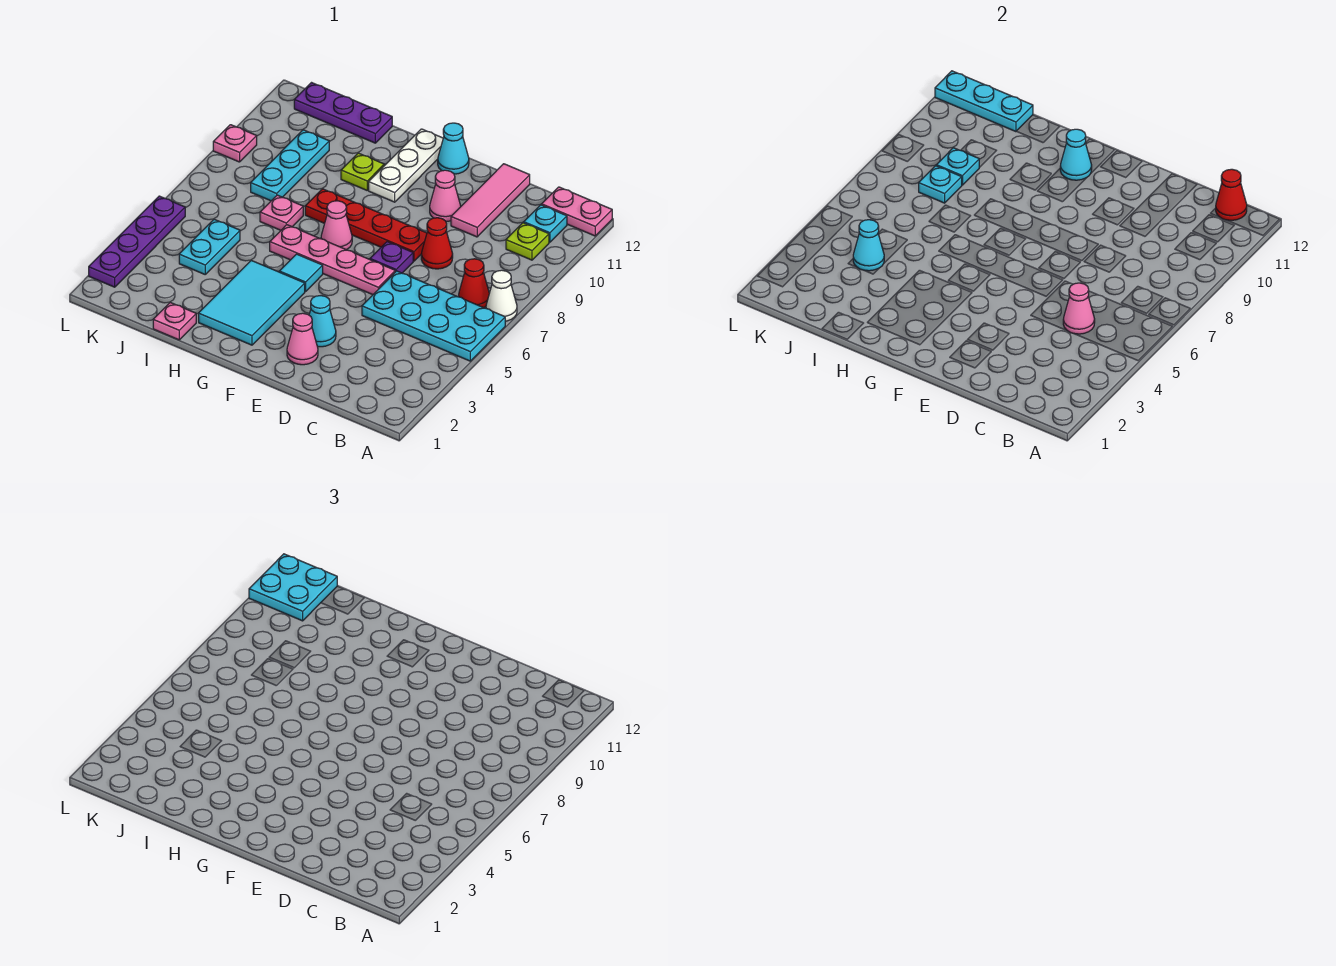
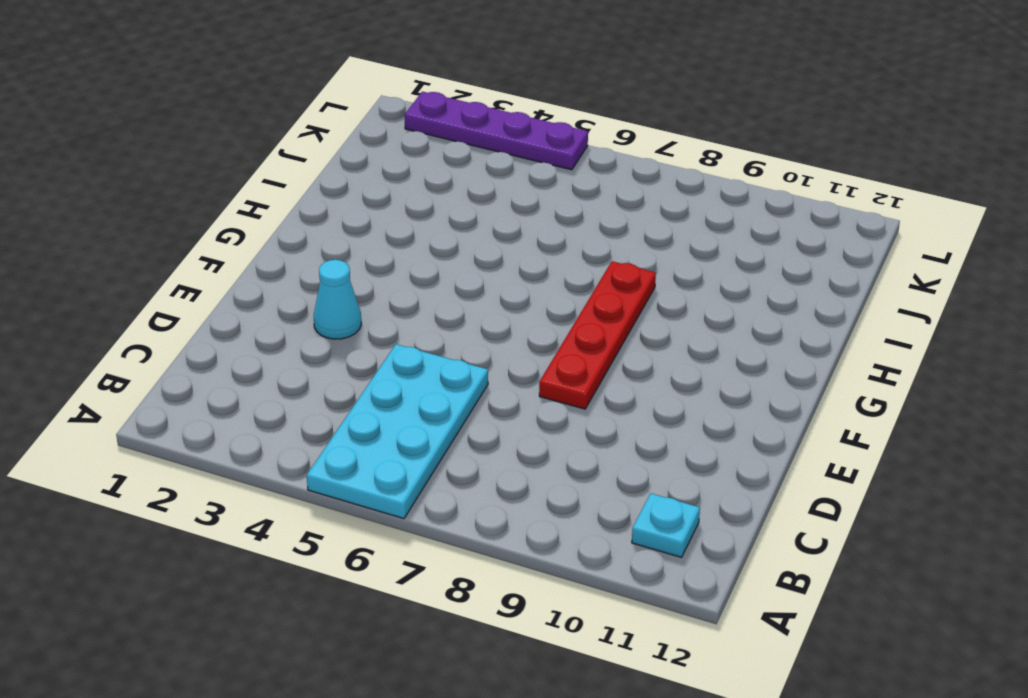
none -> white cone A7 level 1
none -> pink plate A12:B12 level 1
none -> red cone B7 level 1
none -> lime plate B10 level 1

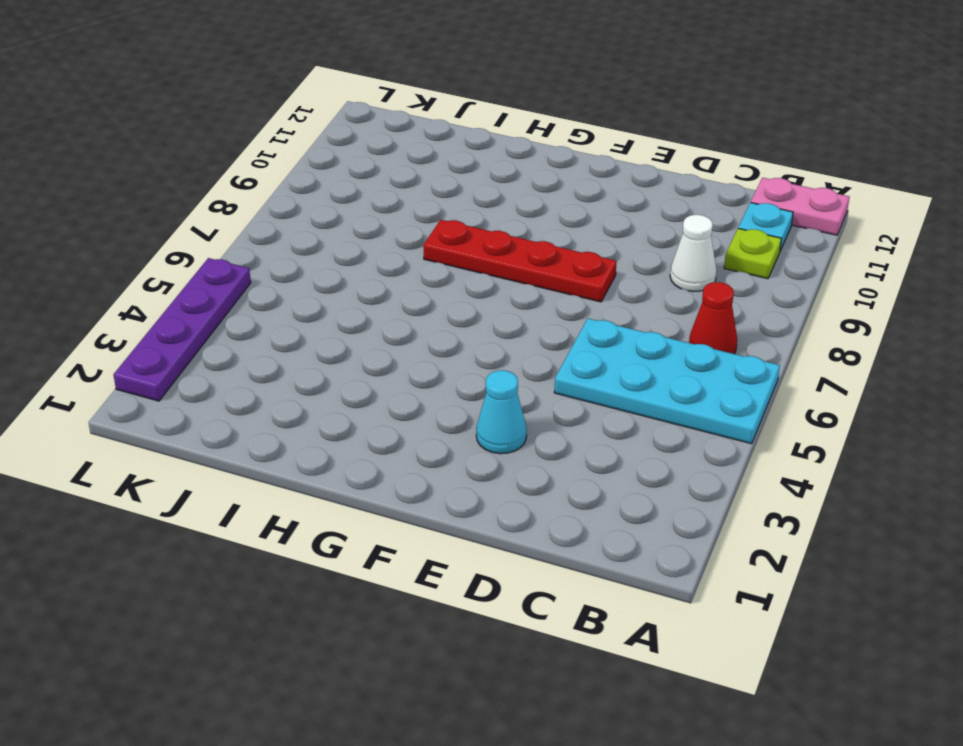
white cone C9 level 1 -> white cone A7 level 1
none -> red cone D8 level 1
none -> pink tile D10:D12 level 1
none -> pink cone E2 level 1
none -> pink plate E6:H6 level 1

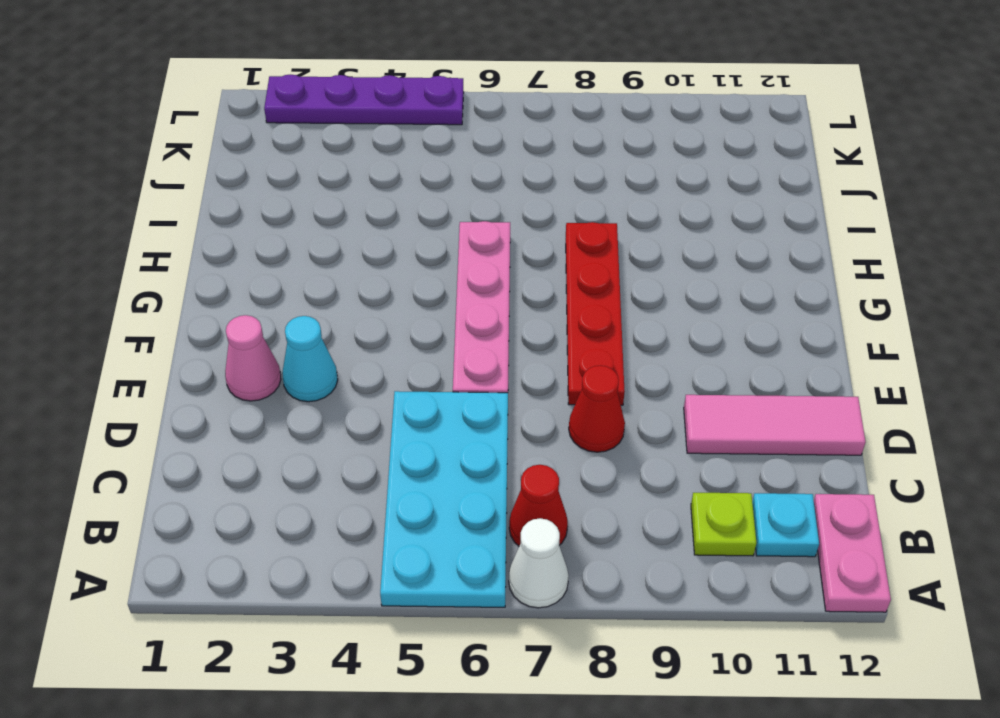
none -> purple plate E7 level 1
none -> pink cone E10 level 1
none -> cyan cone F12 level 1
none -> cyan tile G2:H4 level 1

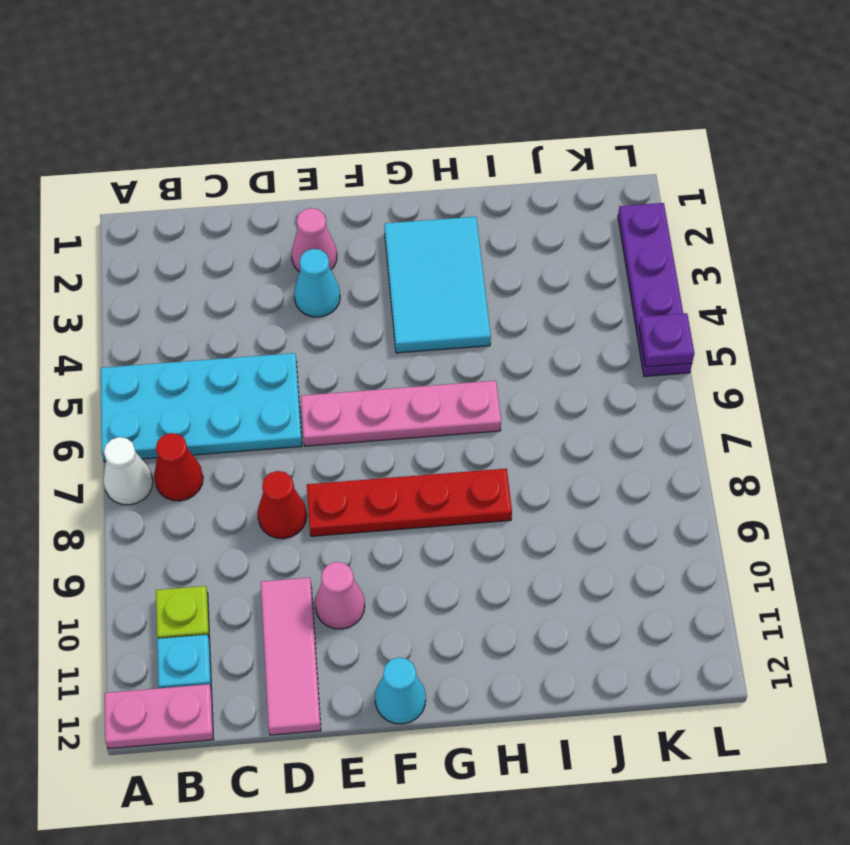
purple plate L5 level 2 -> purple plate E7 level 1
none -> cyan tile G5 level 1
none -> pink cone G7 level 1
none -> white plate G10:G12 level 1
none -> lime plate H10 level 1

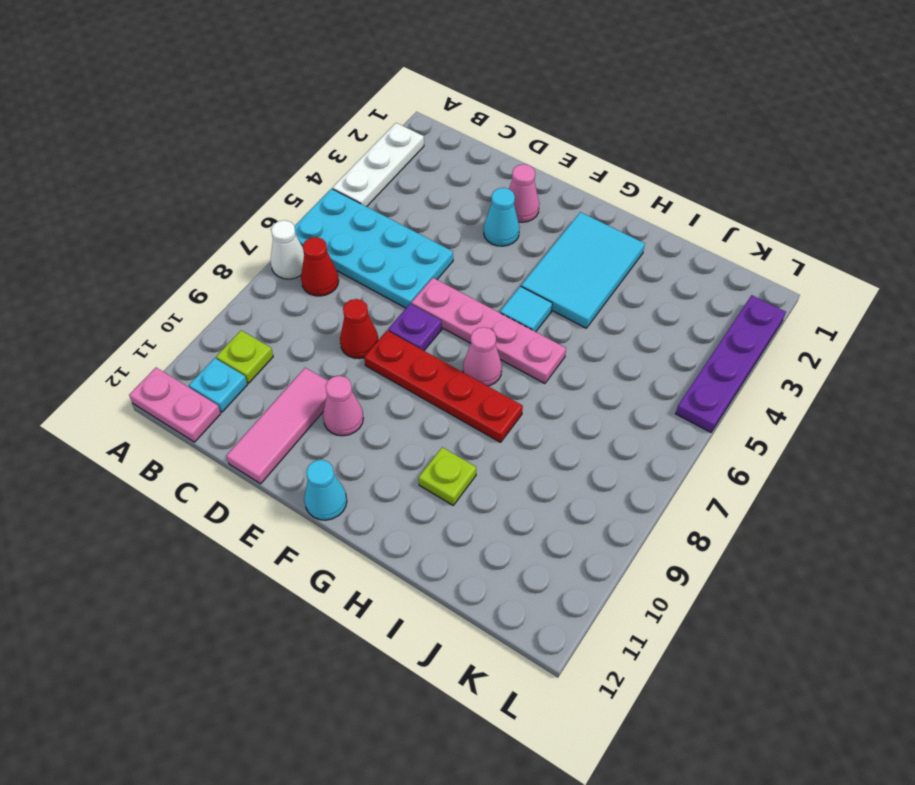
white plate A2:A4 level 1 -> white plate G10:G12 level 1
none -> pink plate I1 level 1
none -> pink plate I7 level 1
none -> purple plate I12:K12 level 1
none -> cyan plate J4:J5 level 1

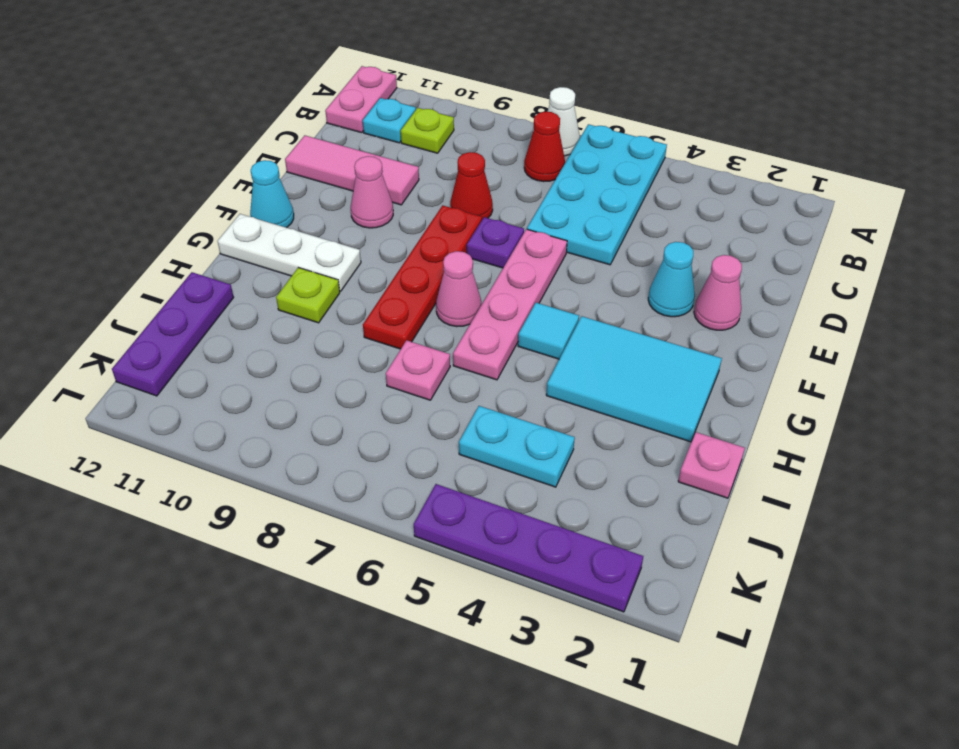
none -> cyan plate J8:J10 level 1
none -> pink plate L9 level 1
none -> red cone B12 level 2
none -> pink cone C5 level 2

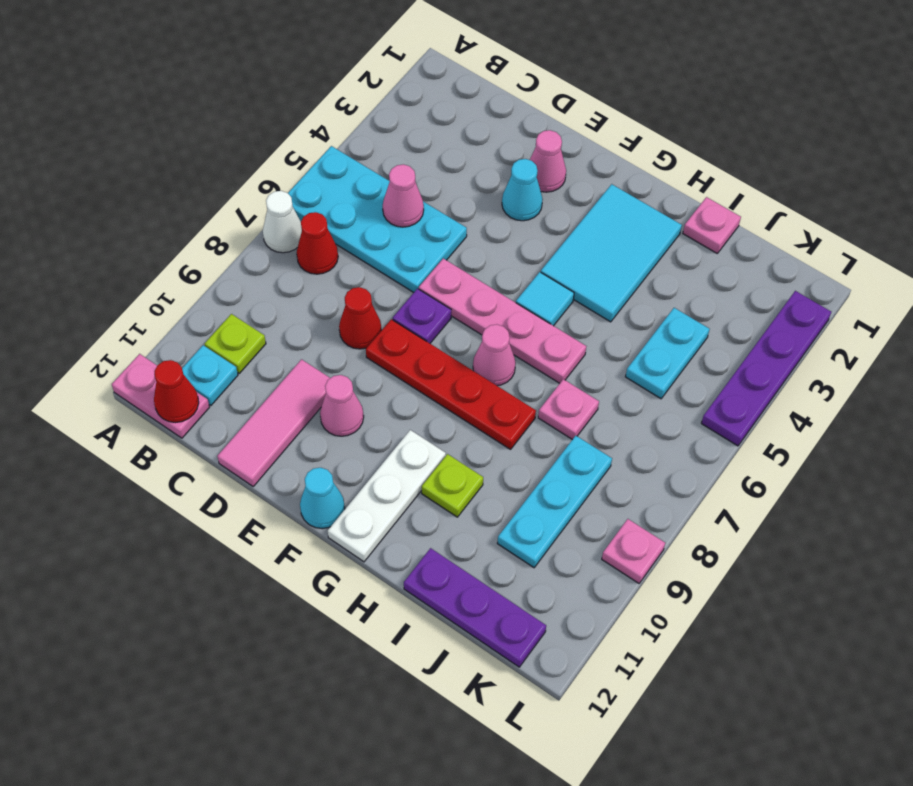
none -> cyan cone G11 level 2
none -> cyan cone J4 level 2
none -> cyan plate J8 level 2
none -> cyan plate J9 level 2

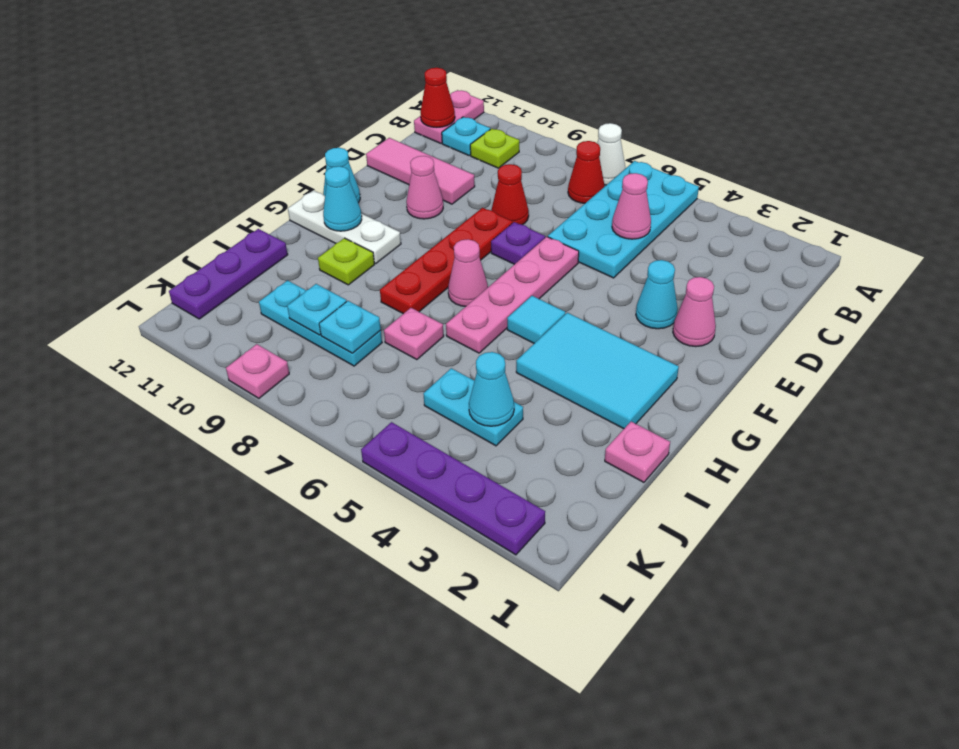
none -> cyan plate J12:L12 level 2
none -> cyan plate K11:L12 level 3

